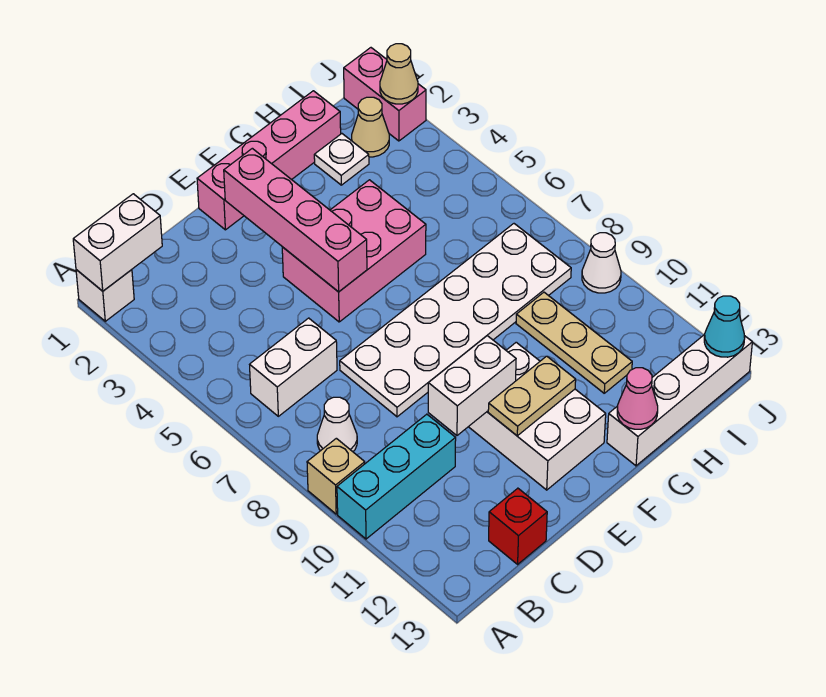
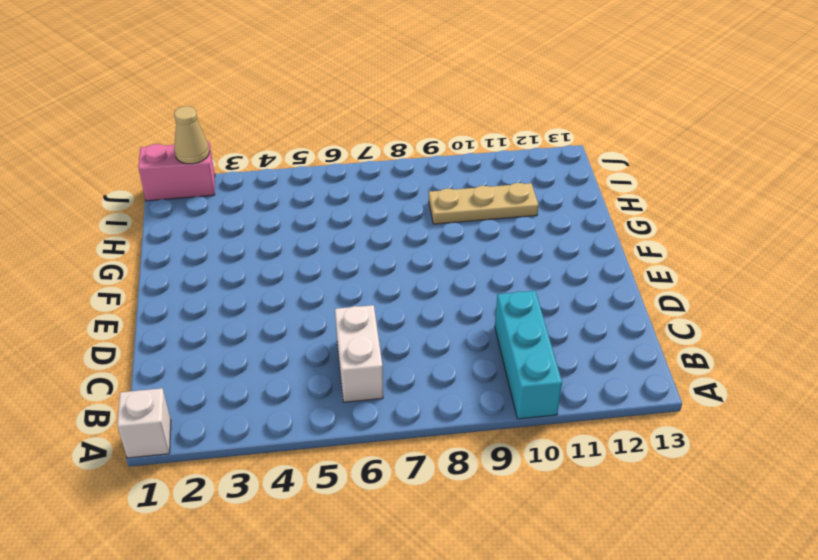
none -> tan brick A9 level 1
none -> white cone B8 level 1
none -> red brick C13 level 1

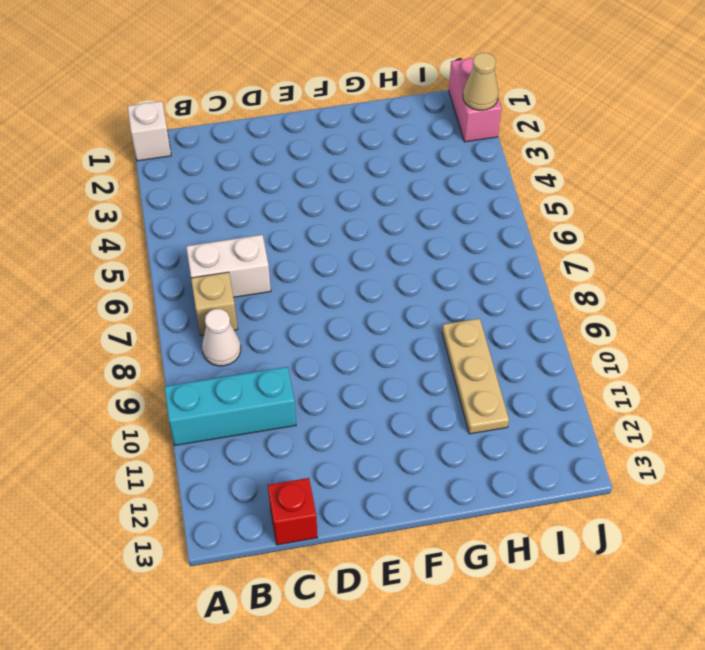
tan brick B7 level 1 -> tan brick A9 level 1
none -> white plate D7:I8 level 1
none -> pink brick E1:H1 level 1
none -> pink brick E4:G5 level 1

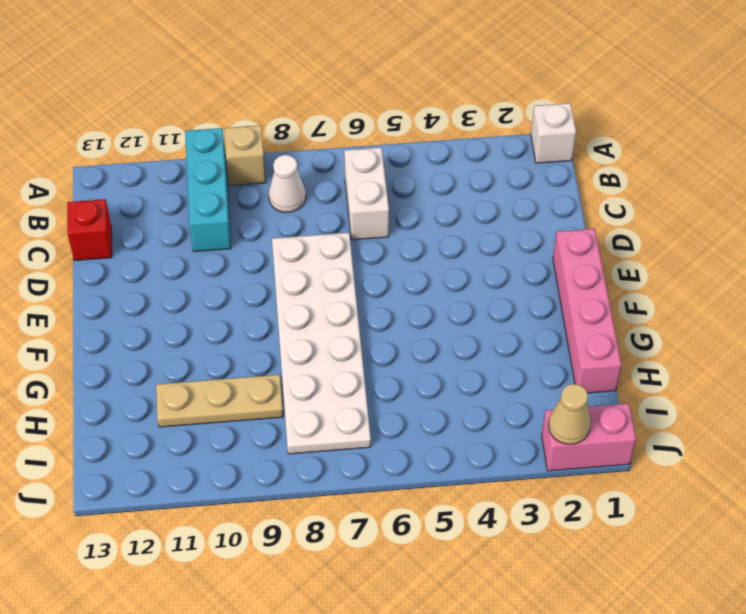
none -> pink brick E4:G5 level 1
none -> white brick E10:F12 level 1
none -> white brick G13:J13 level 1

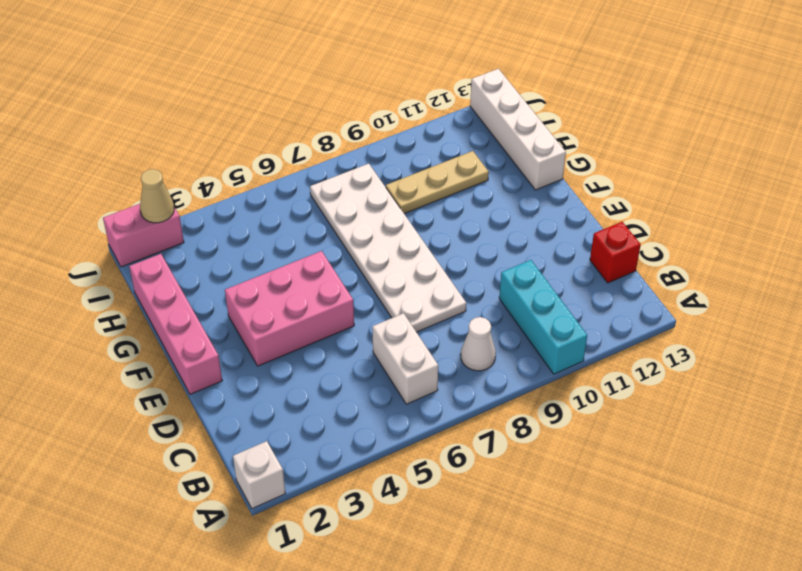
pink brick E3:F5 level 1 -> pink brick E4:G5 level 1
none -> tan brick A9 level 1
none -> white brick E10:F12 level 1
none -> white plate H2 level 1

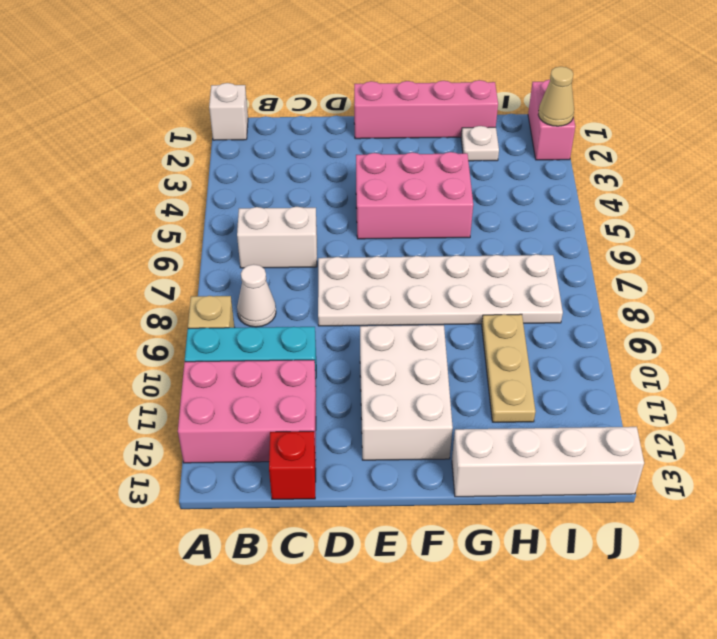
pink brick A11:C12 level 1 -> none
none -> tan cone I2 level 1
none -> white cone J9 level 1
none -> white brick A1:B1 level 2

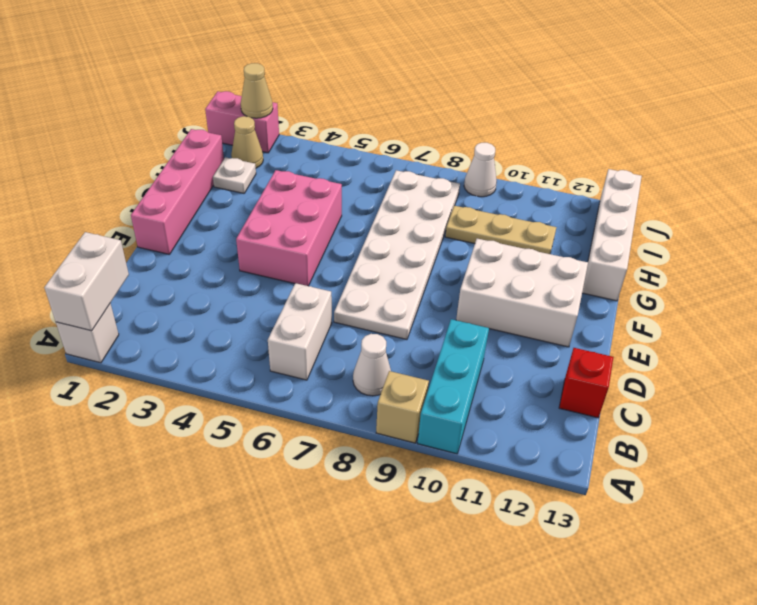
none -> white brick D10:E10 level 2
none -> pink brick E2:E5 level 2
none -> tan plate E11:F11 level 2

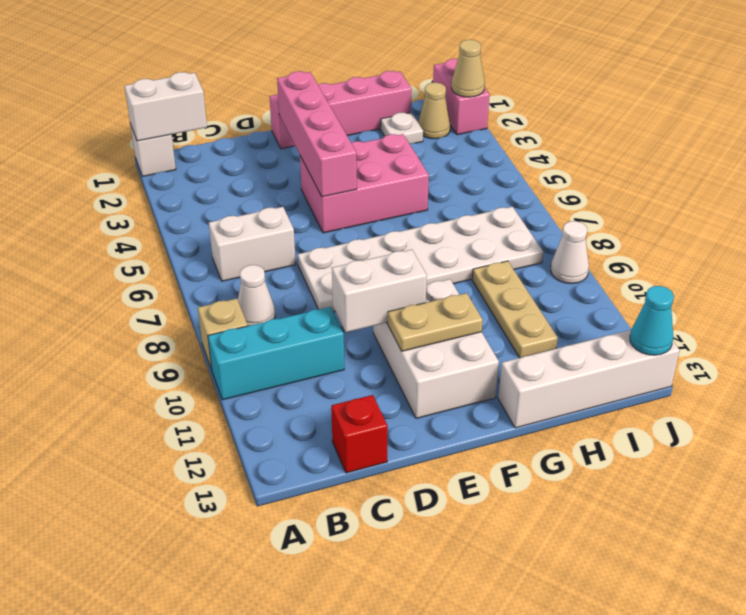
none -> pink cone G13 level 2

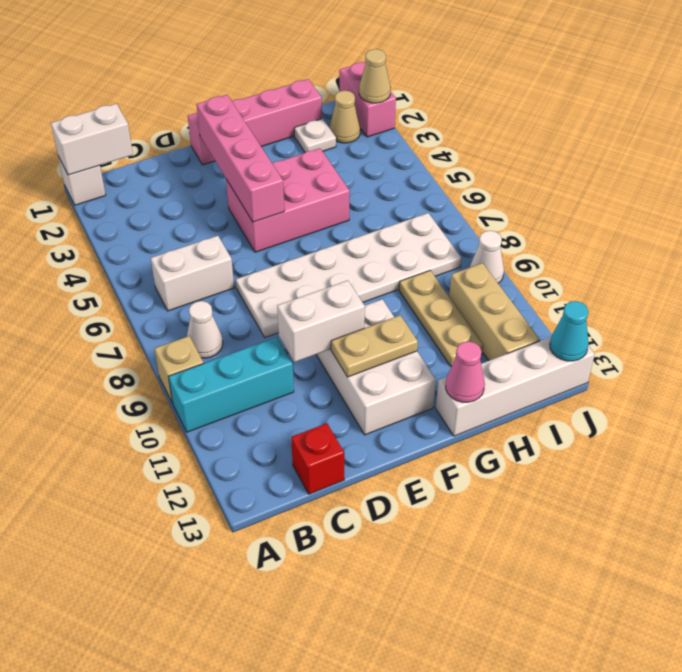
tan brick I10:I12 level 1 -> none

